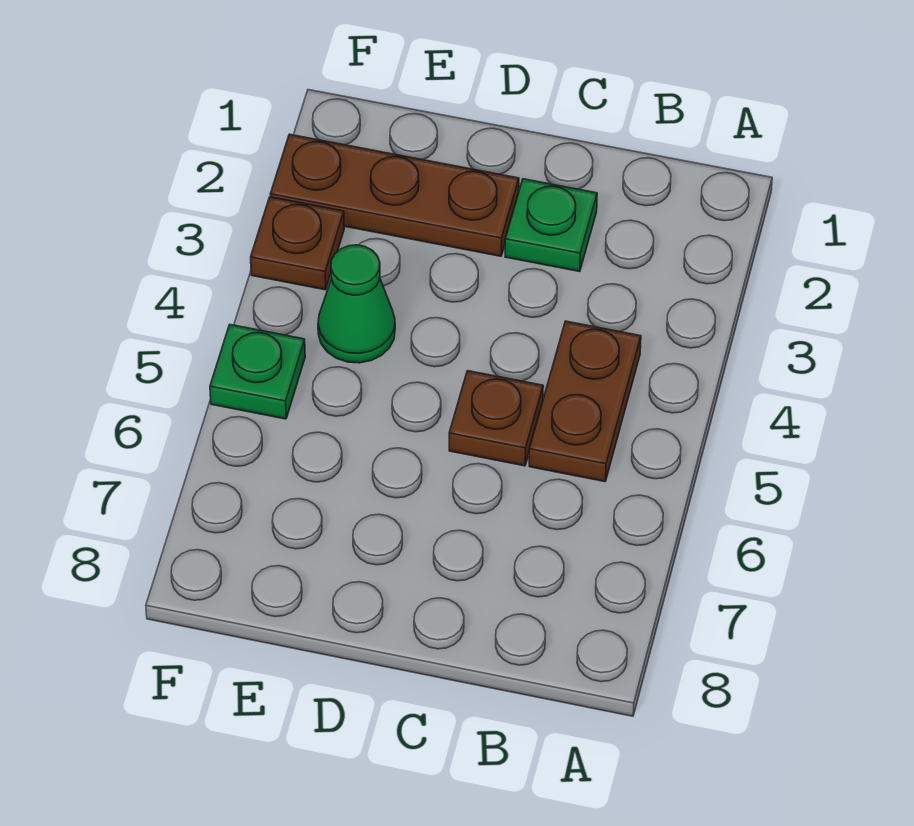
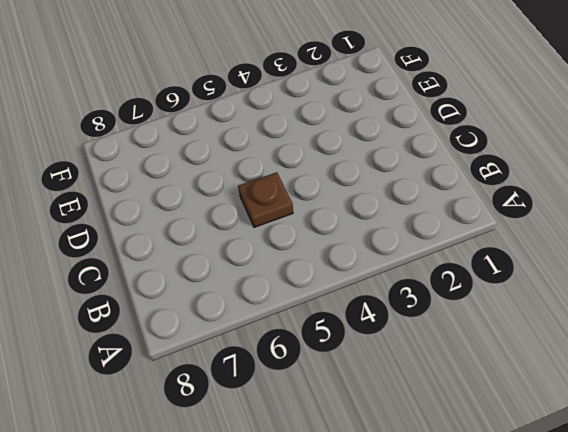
none -> brown plate B4:B5 level 1
none -> green plate C2 level 1

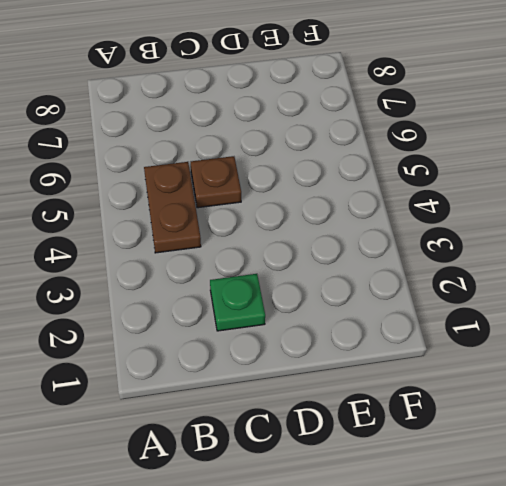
none -> brown plate D2:F2 level 1
none -> green cone E4 level 1

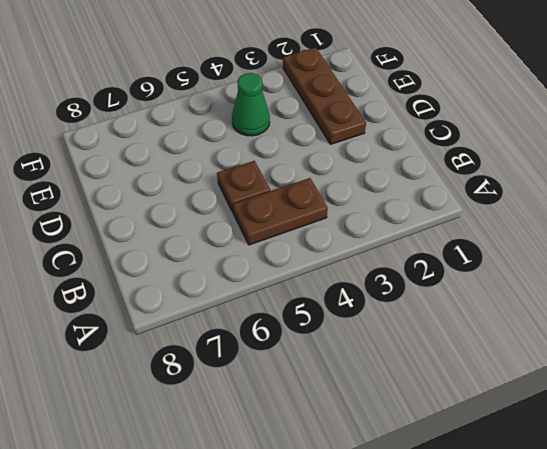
none -> green plate C2 level 1
none -> brown plate F3 level 1

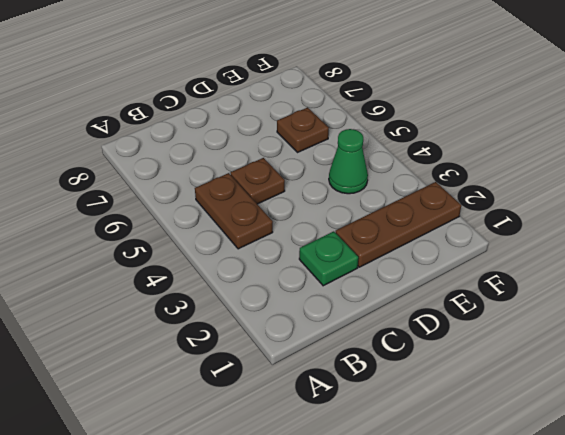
brown plate E6 level 1 -> brown plate F3 level 1
none -> green plate F5 level 1

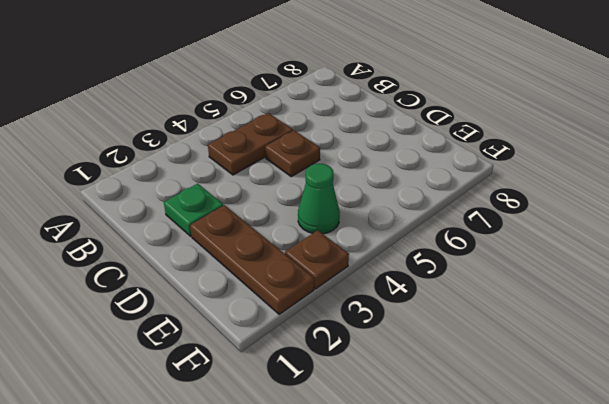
none -> green plate F5 level 1

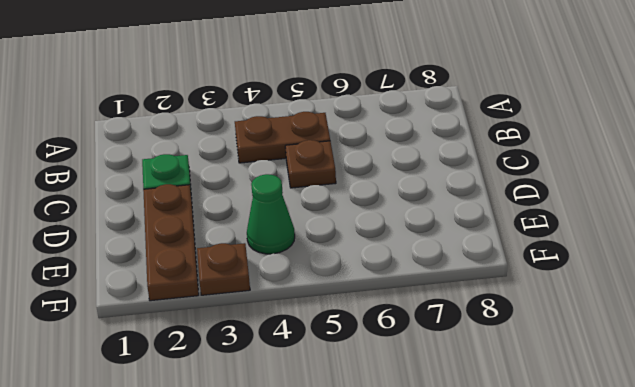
none -> green plate F5 level 1

